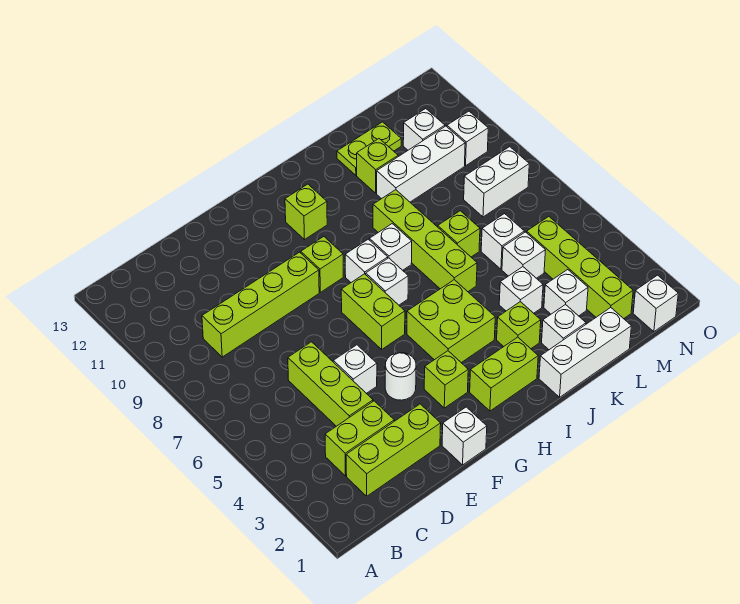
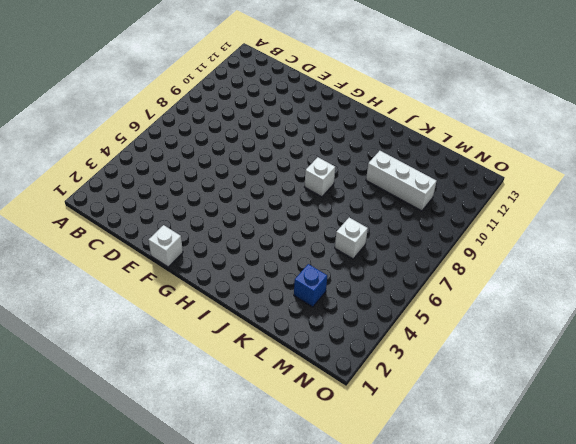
blue brick L3 level 1 -> white brick L3 level 1
none -> lime brick C2:E2 level 1
none -> lime brick C3:D3 level 1
none -> lime brick C9:F9 level 1
none -> lime brick D4:D6 level 1

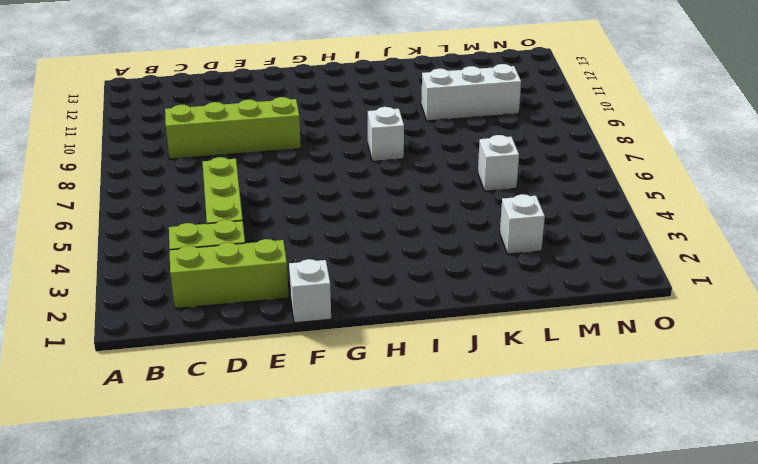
none -> white brick E5 level 1
none -> white round brick F4 level 1
none -> lime brick G3 level 1
none -> lime brick G6:G7 level 1

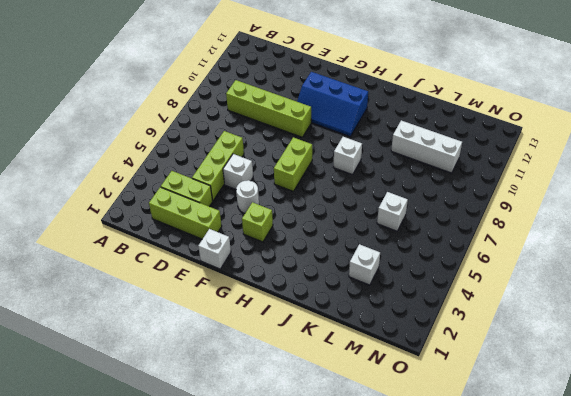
blue slope F10:H11 level 1 top 11 -> lime brick H11 level 1
none -> lime brick G9 level 1
none -> lime brick H2:I2 level 1
none -> lime brick H4:I5 level 1
none -> white brick H7 level 1

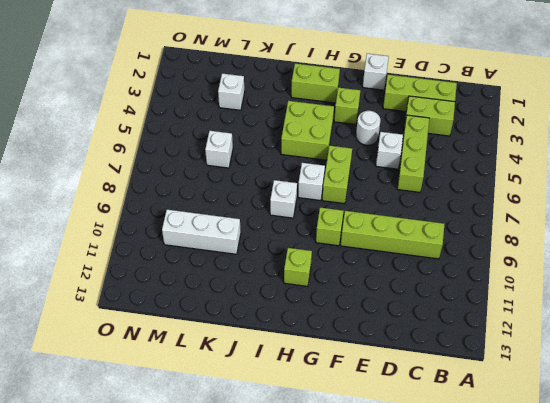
none -> white brick H8 level 1
none -> white brick J1:L1 level 1
none -> lime brick J3 level 1
none -> lime brick J6:J9 level 1

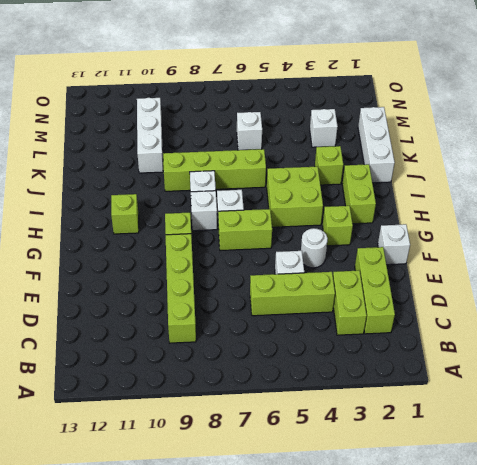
none -> white brick K2 level 1
none -> white brick K4 level 1
none -> lime brick K7 level 1
none -> lime brick K11 level 1

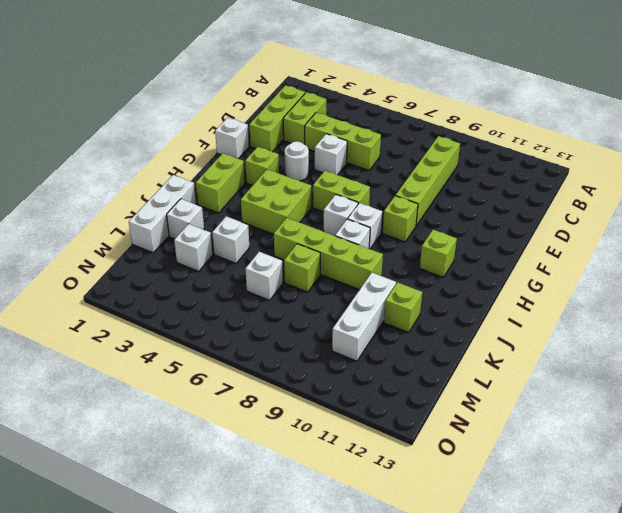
none -> lime brick J3 level 1
none -> lime plate K12:L12 level 1
none -> white brick L5 level 1
none -> lime brick M2:M5 level 1

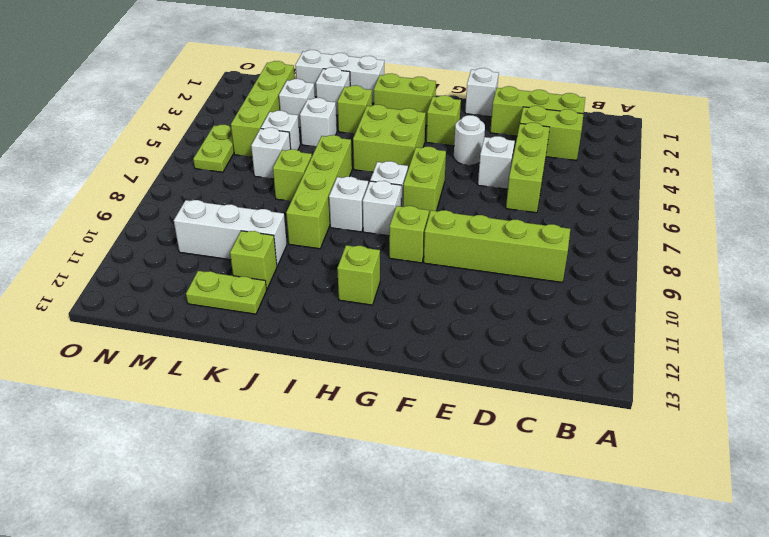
lime plate N5:N6 level 1 -> none
none -> white brick M8:N8 level 1
none -> white brick M11 level 1
none -> white brick N1 level 1
none -> white brick N10 level 1

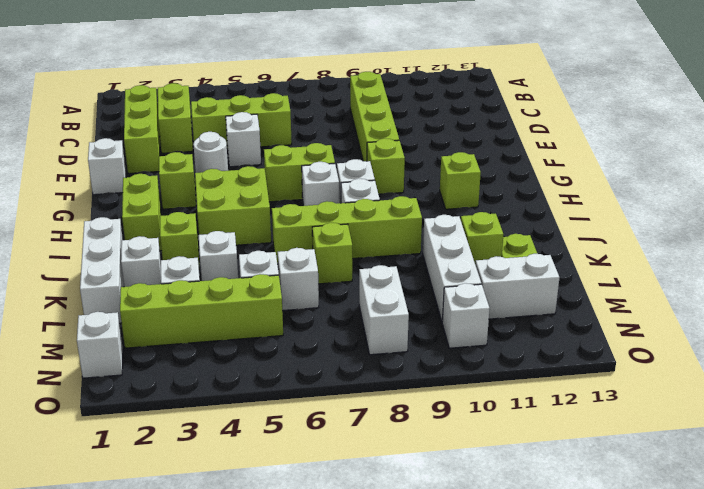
white brick M11:M12 level 1 -> white brick M11 level 1

